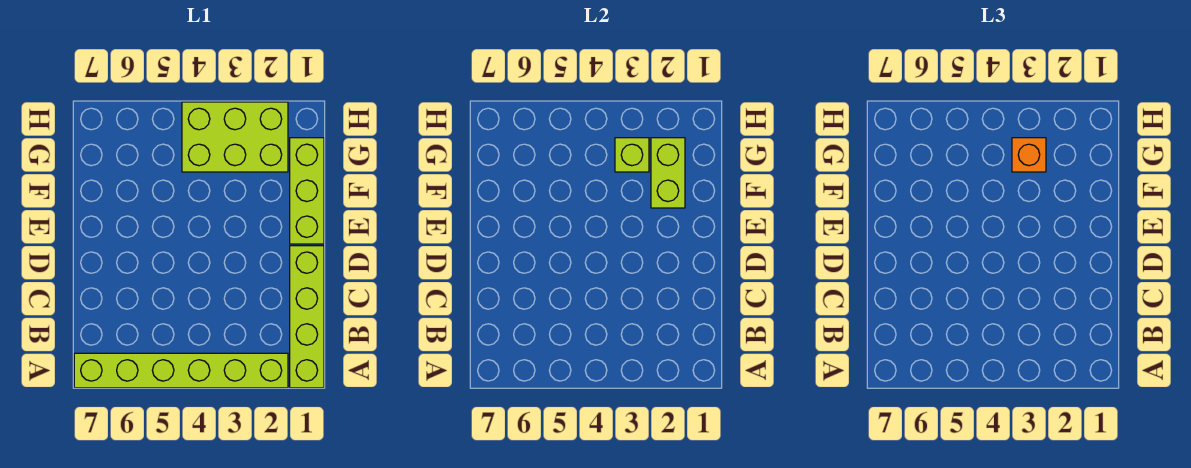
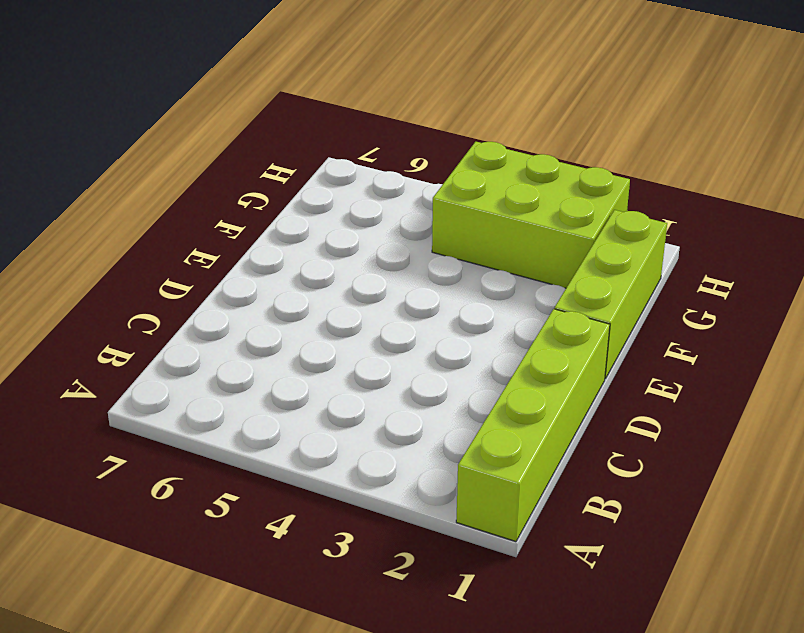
none -> lime brick A2:A7 level 1
none -> lime brick F2:G2 level 2

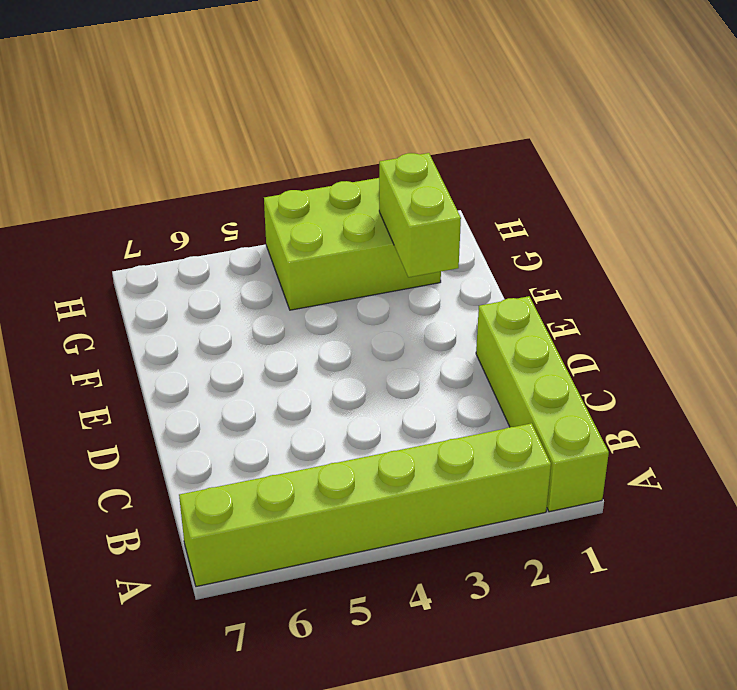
none -> lime brick E1:G1 level 1
none -> lime brick G3 level 2

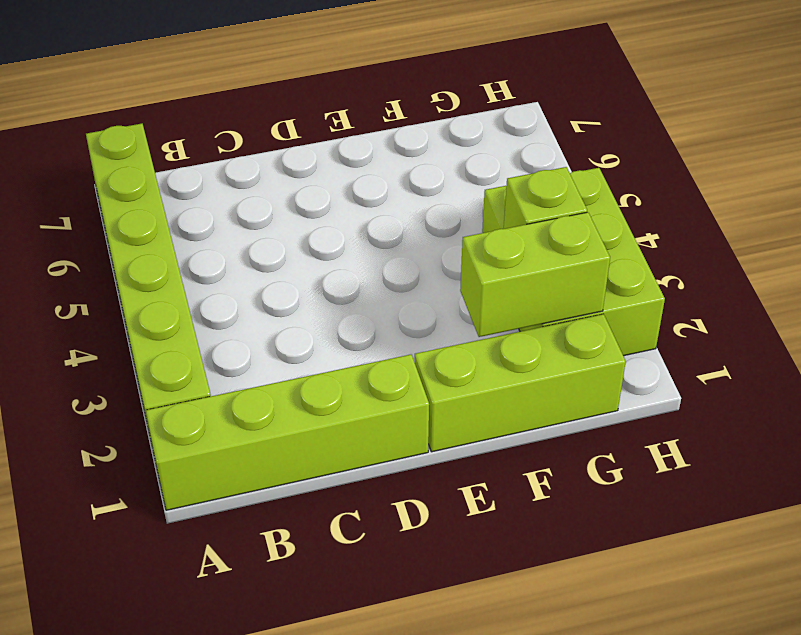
none -> orange brick G3 level 3

